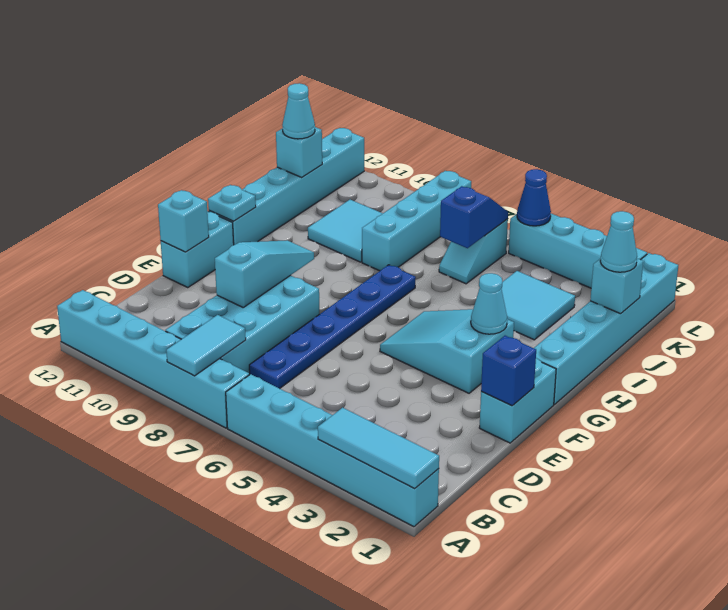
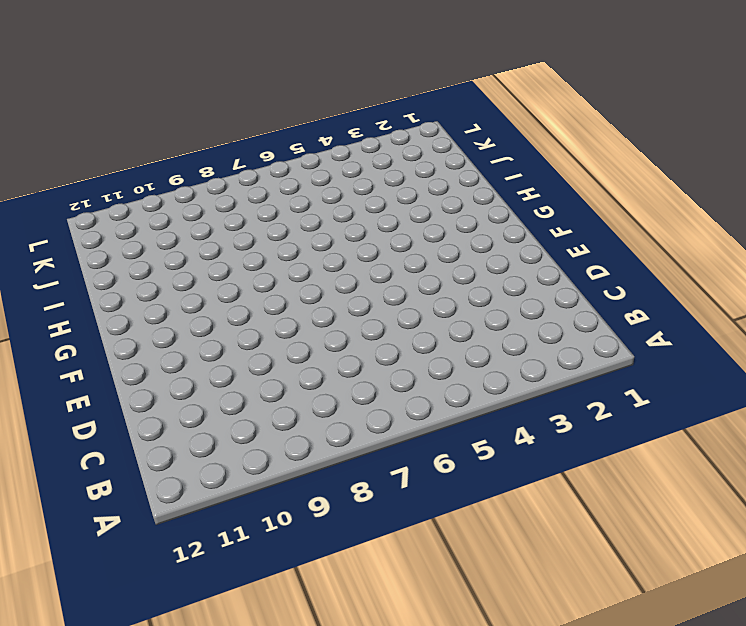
none -> cyan brick A1:A6 level 1
none -> cyan brick A7:A12 level 1
none -> cyan brick B8:E9 level 1

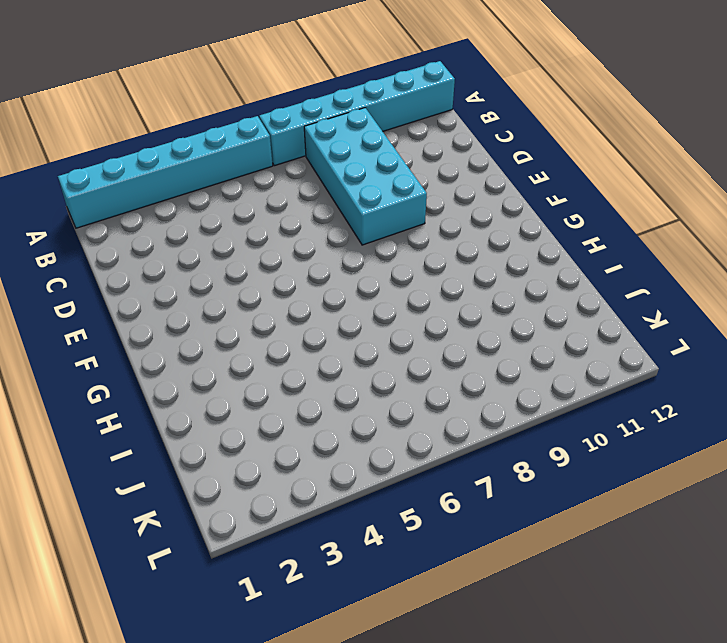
none -> blue plate C7:H7 level 1
none -> cyan brick E1:F1 level 1
none -> cyan brick E12:F12 level 1

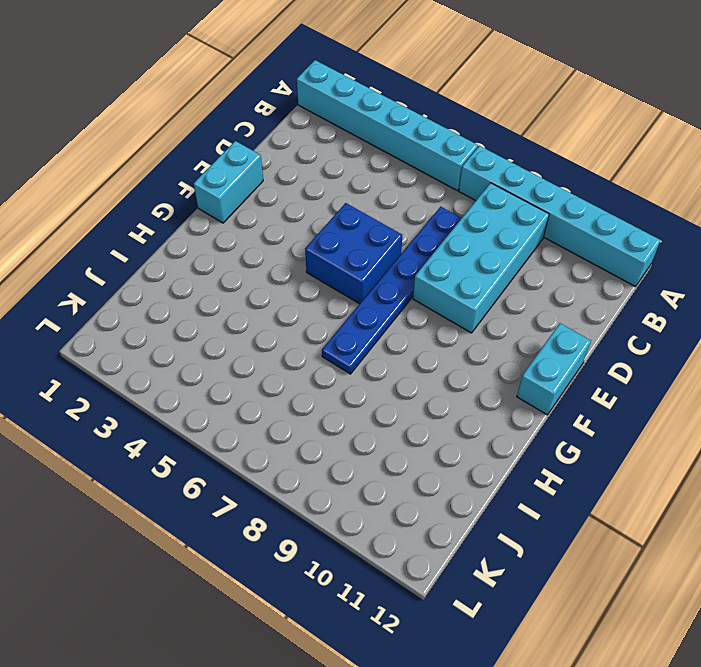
blue brick E5:F6 level 1 -> cyan slope F3:G5 level 1 top 3
none -> cyan brick G1:L1 level 1
none -> cyan brick G12:L12 level 1
none -> cyan tile I3:J4 level 1

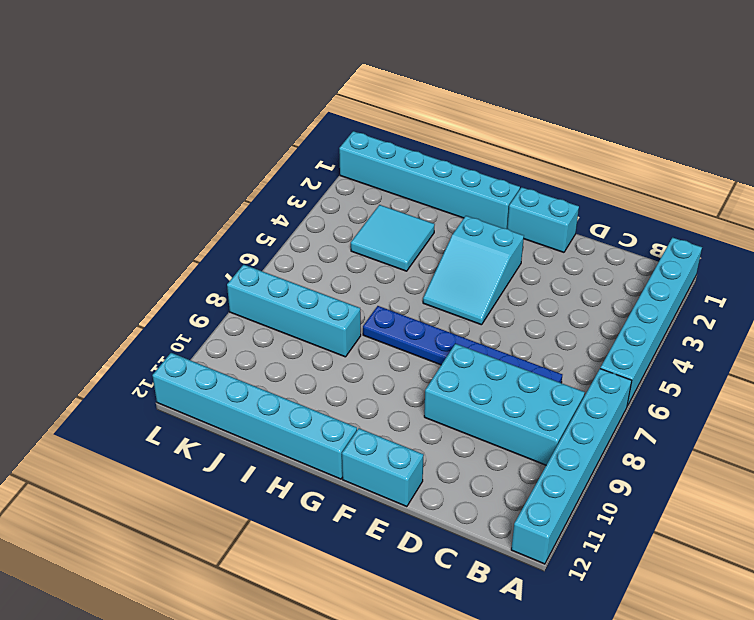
none -> cyan tile I9:J10 level 1
none -> cyan slope J6:K6 level 1 top K
none -> cyan brick L2:L5 level 1

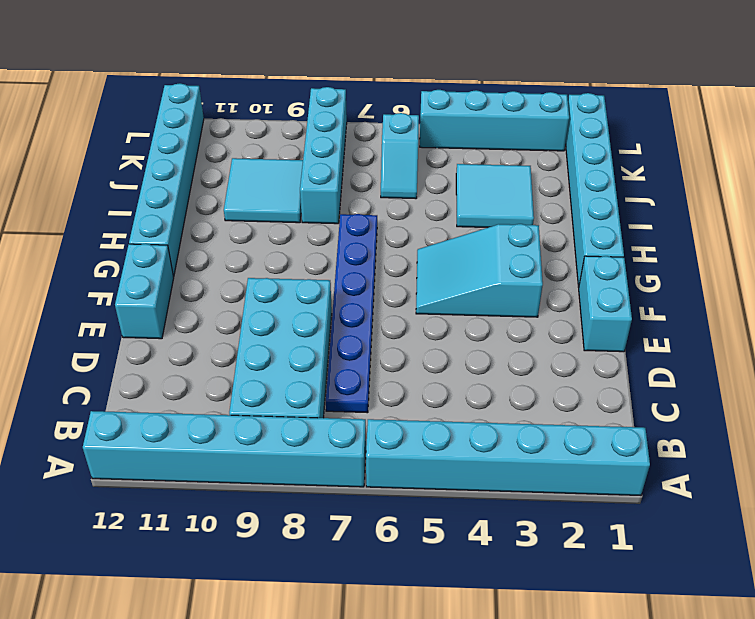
none -> cyan tile A1:A3 level 2
none -> cyan tile A8:B8 level 2
none -> cyan slope D9:F9 level 2 top D

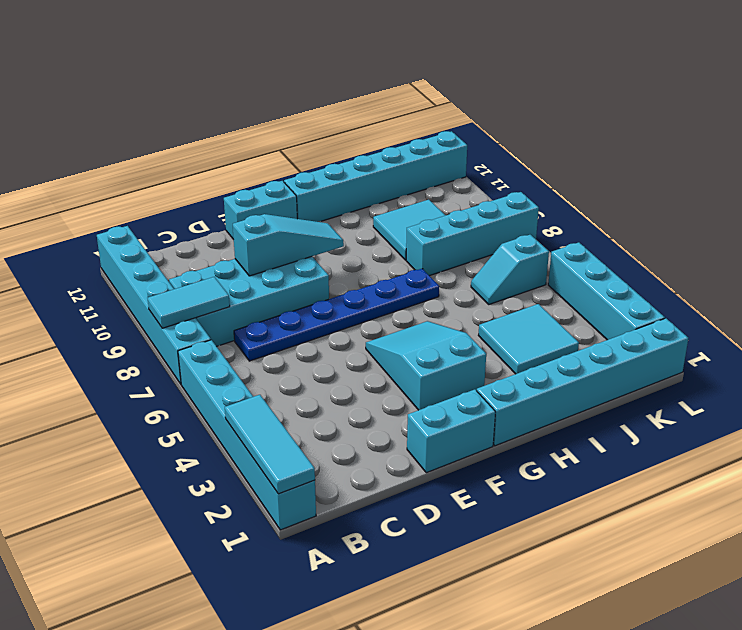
none -> blue brick E1 level 2
none -> cyan brick E12 level 2
none -> cyan cone G3 level 2

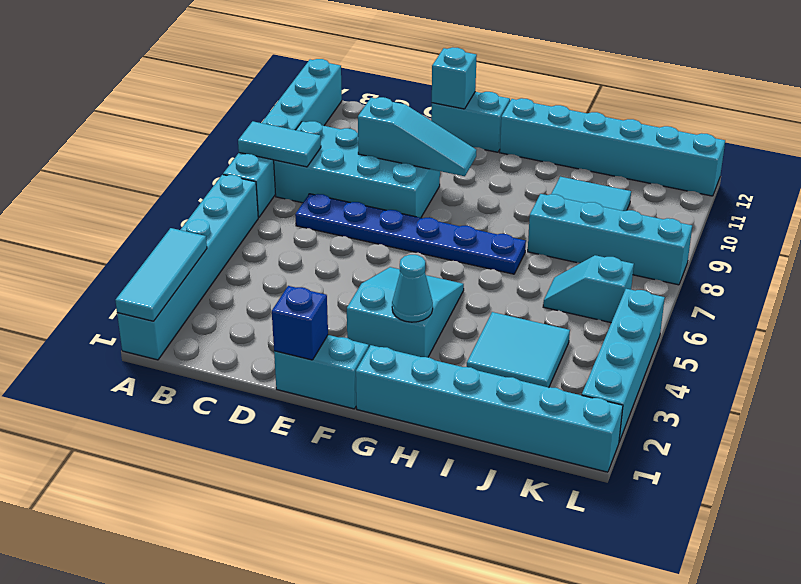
none -> cyan plate G12 level 2
none -> cyan brick J1 level 2
none -> blue slope J6:K6 level 2 top J

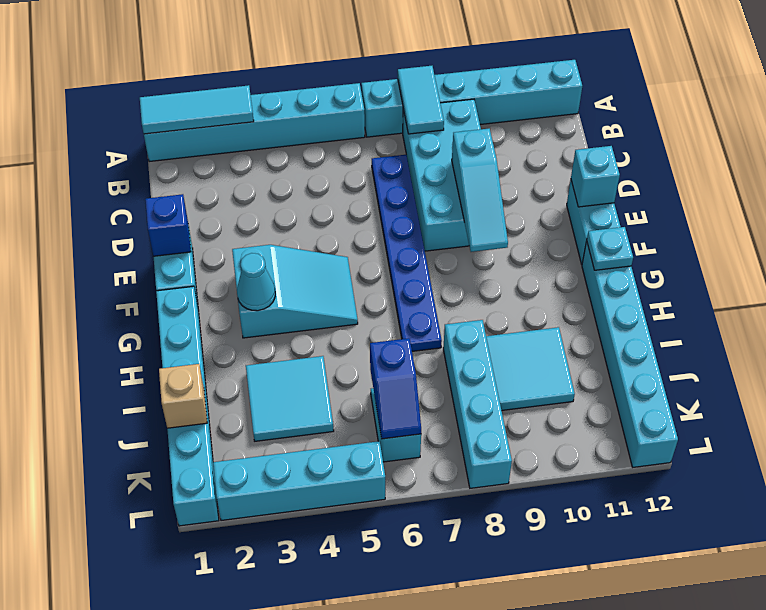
tan brick J1 level 2 -> cyan brick J1 level 2
none -> cyan brick J12 level 2
none -> blue cone L5 level 2
none -> cyan cone J1 level 3

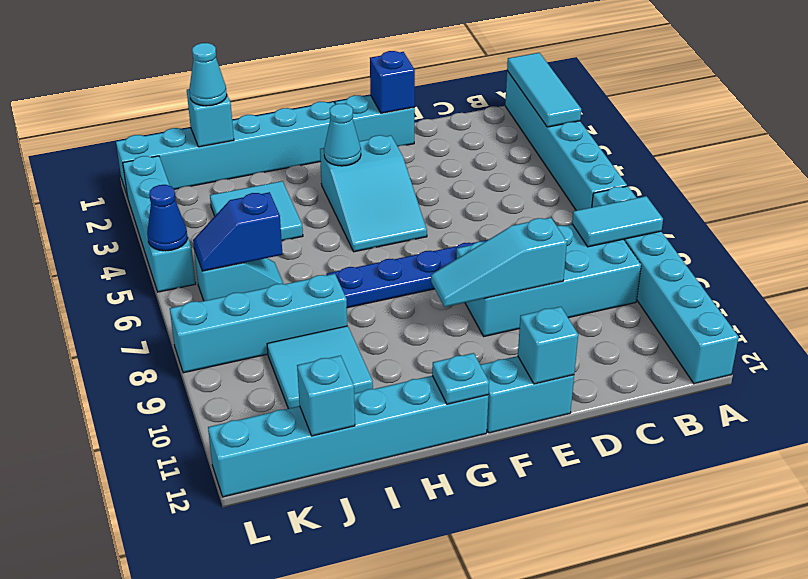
none -> cyan cone J12 level 3

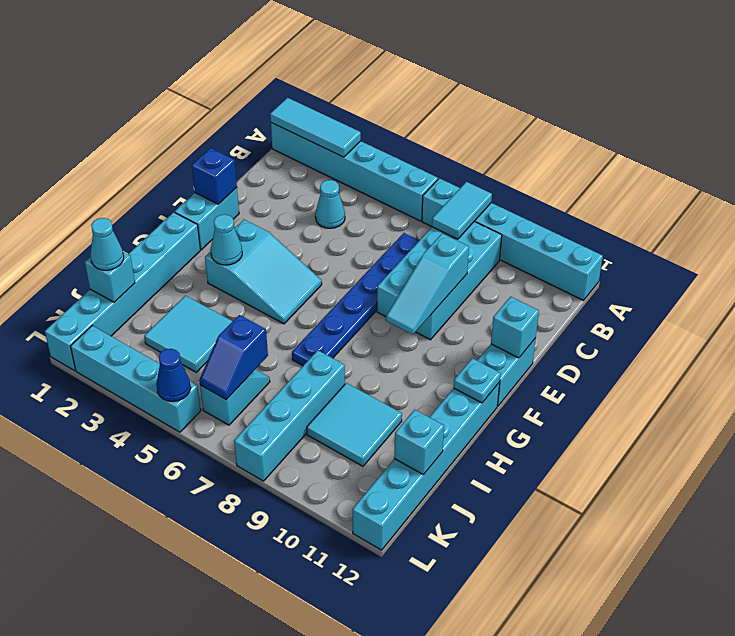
cyan cone C4 level 1 -> cyan cone J12 level 3

